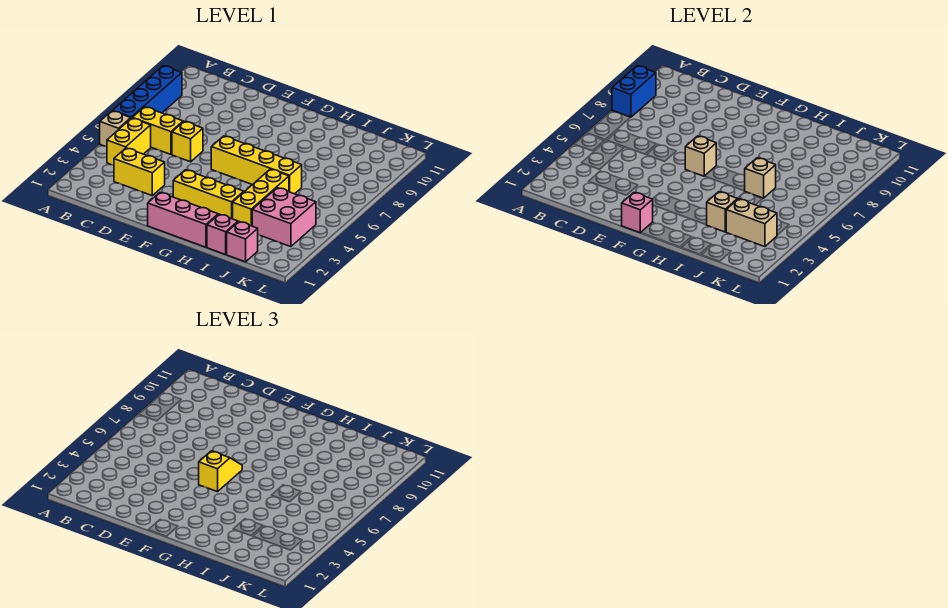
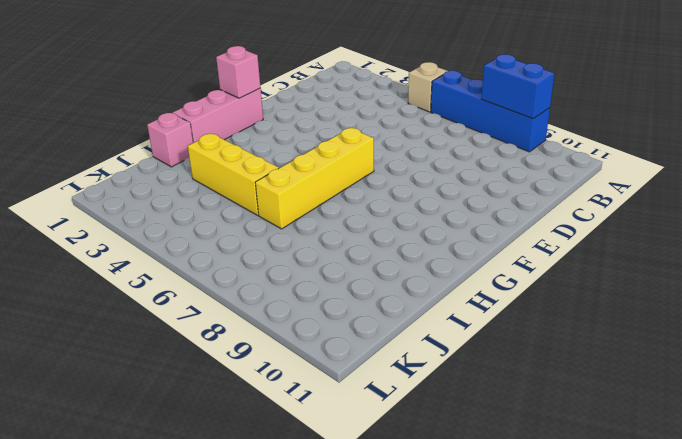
none -> yellow brick B4:B5 level 1
none -> yellow brick B6:C6 level 1
none -> yellow brick C3:D3 level 1

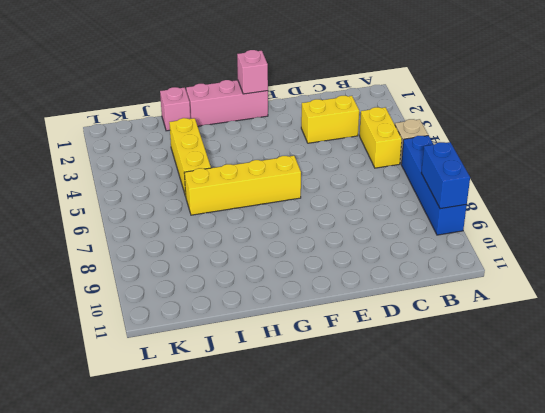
none -> yellow brick B6:C6 level 1
none -> yellow brick D6 level 1
none -> yellow brick F3:H3 level 1

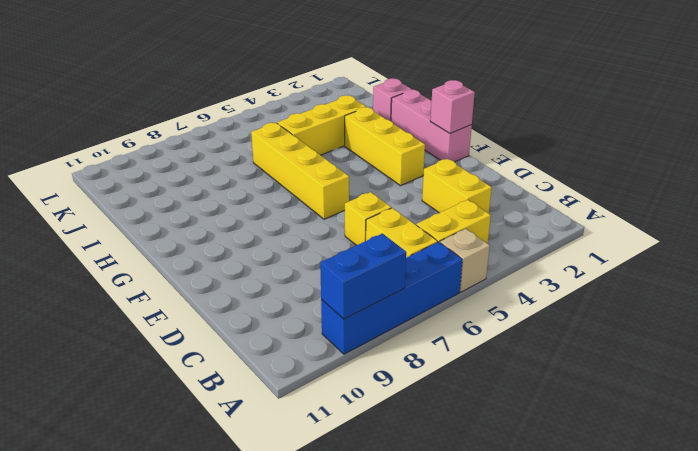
none -> pink brick J1 level 1
none -> pink brick J3:K4 level 1
none -> tan brick F6 level 2

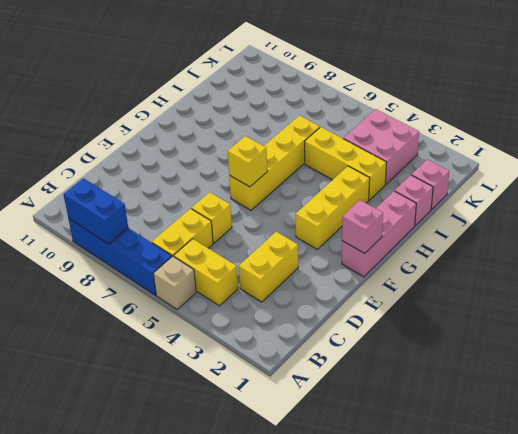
yellow brick F6 level 2 -> tan brick F6 level 2
none -> tan brick I3 level 2
none -> tan brick I6 level 2
none -> tan brick J3:K3 level 2

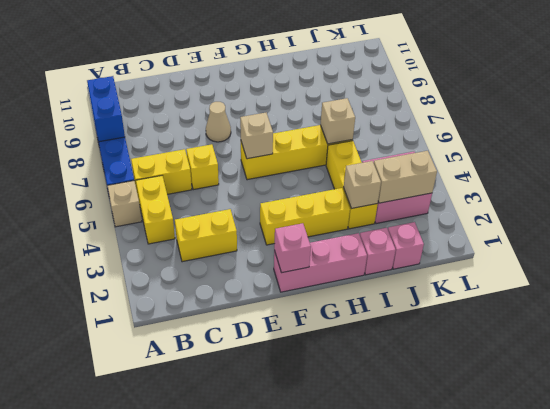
tan cone E8 level 1 -> none
none -> yellow slope F5:F6 level 3 top 5

